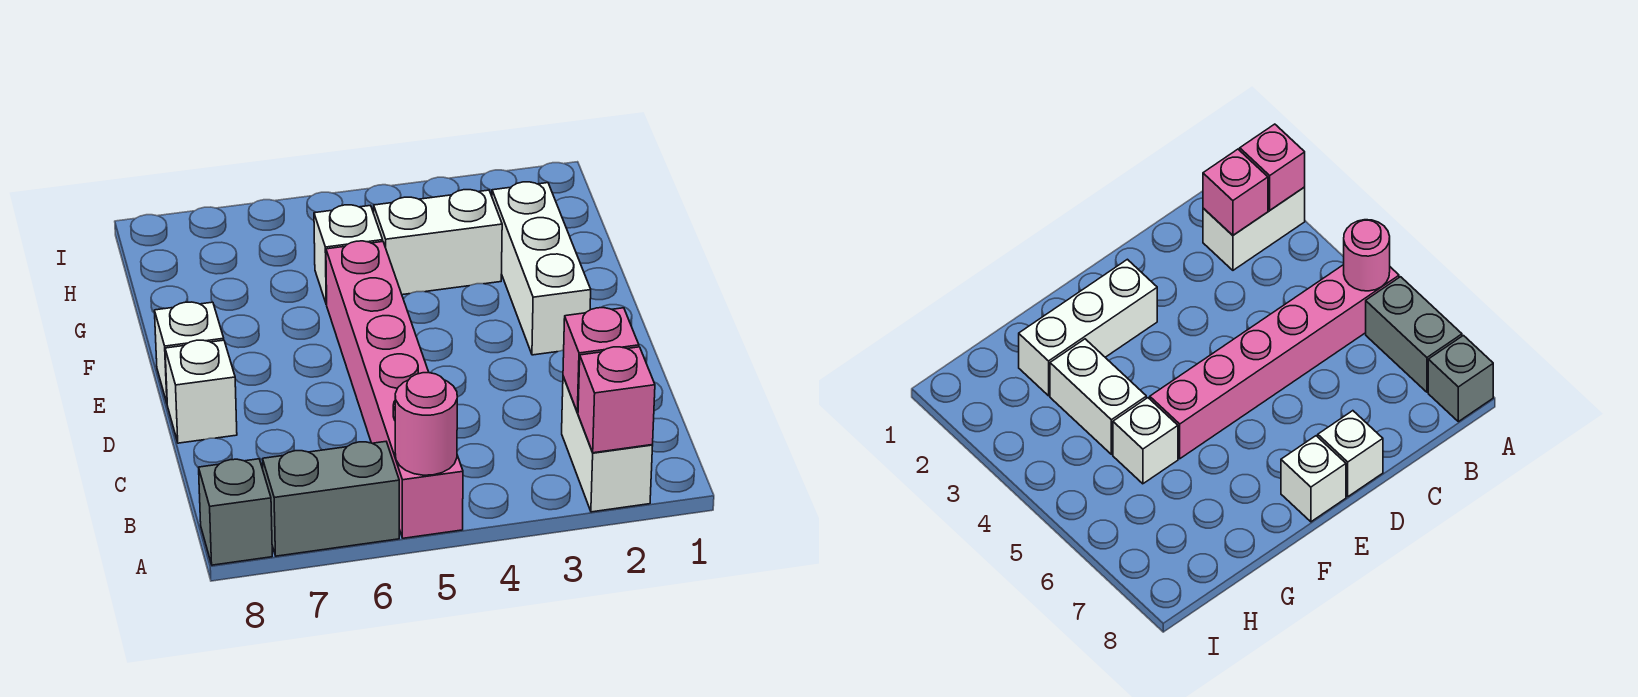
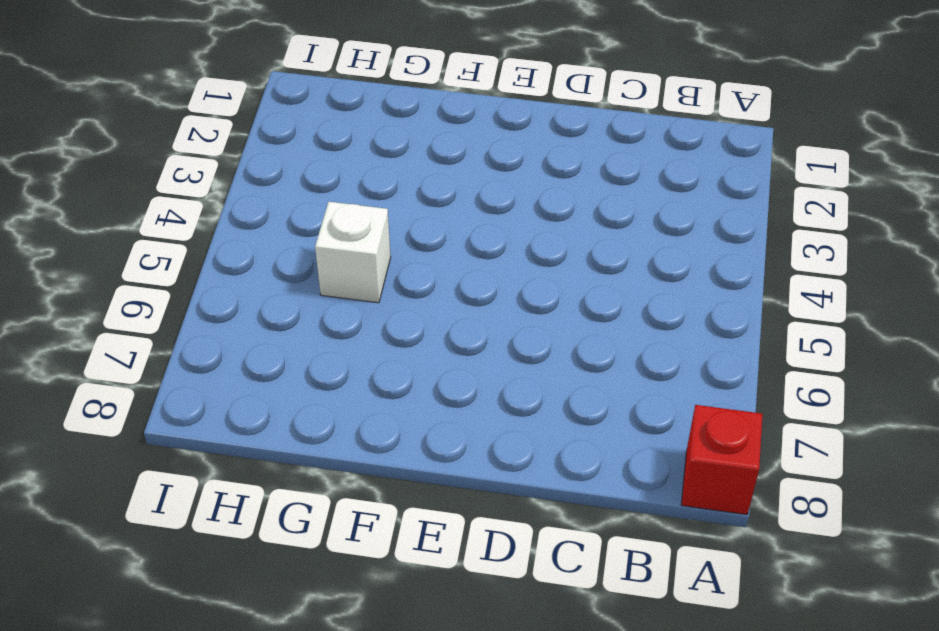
red brick A8 level 1 -> grey brick A8 level 1
none -> white brick A2:B2 level 1
none -> pink brick A5:F5 level 1
none -> grey brick A6:A7 level 1

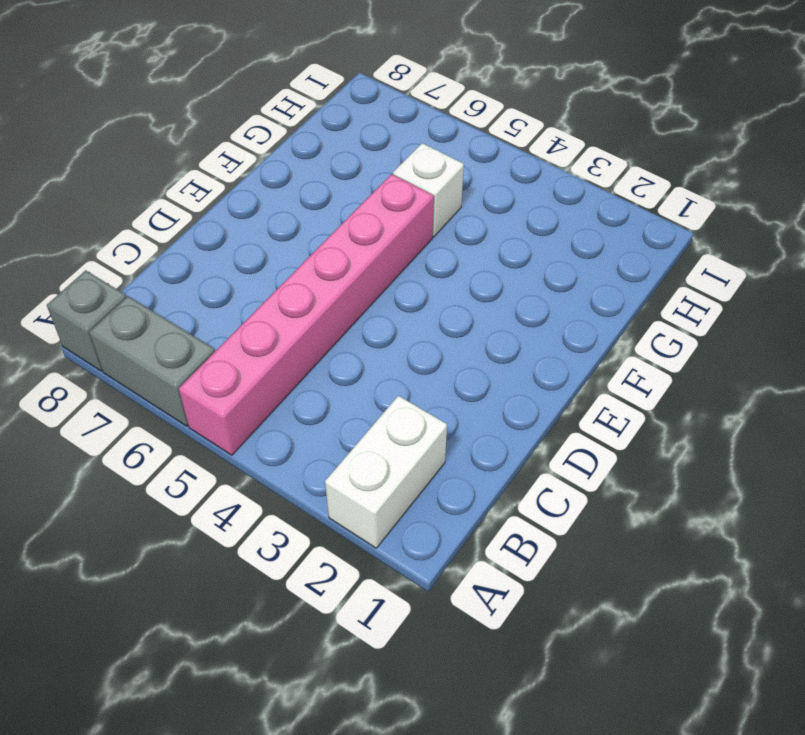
none -> white brick D8 level 1
none -> white brick E2:G2 level 1
none -> white brick E8 level 1

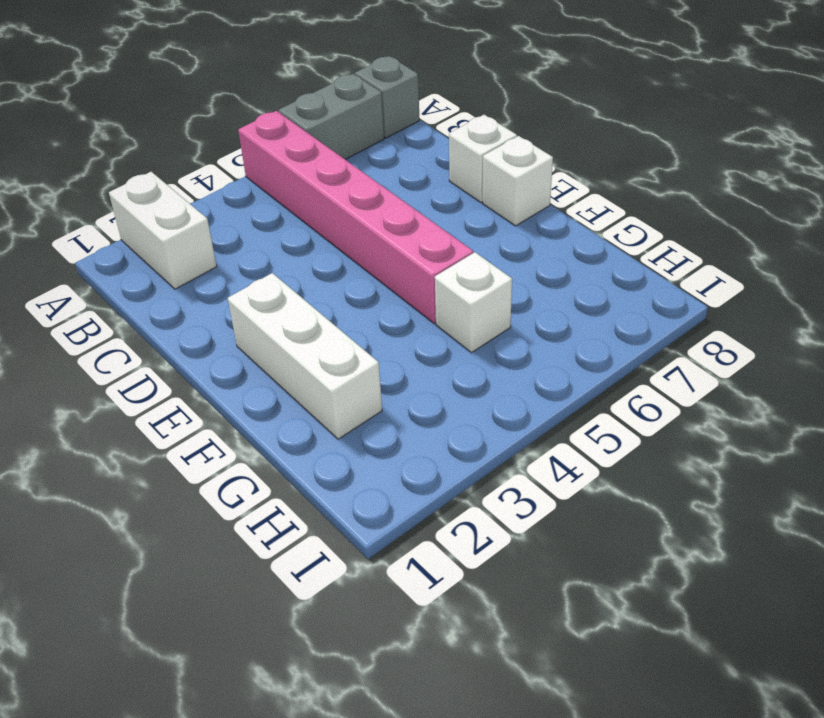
none -> white brick G3:G4 level 1
none -> pink brick A2 level 2
none -> pink round brick A5 level 2

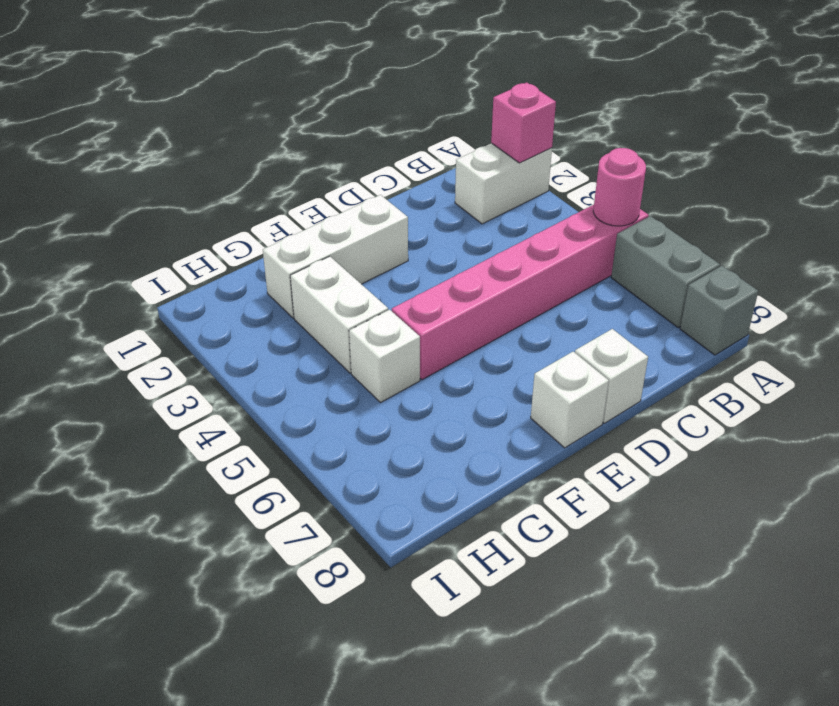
none -> pink brick B2 level 2

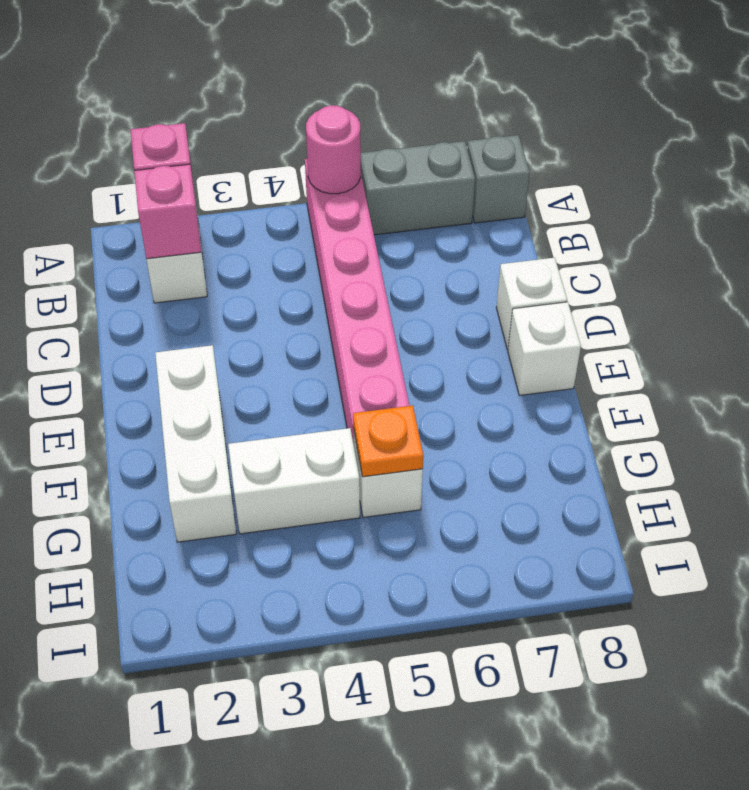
orange plate G5 level 2 -> none

